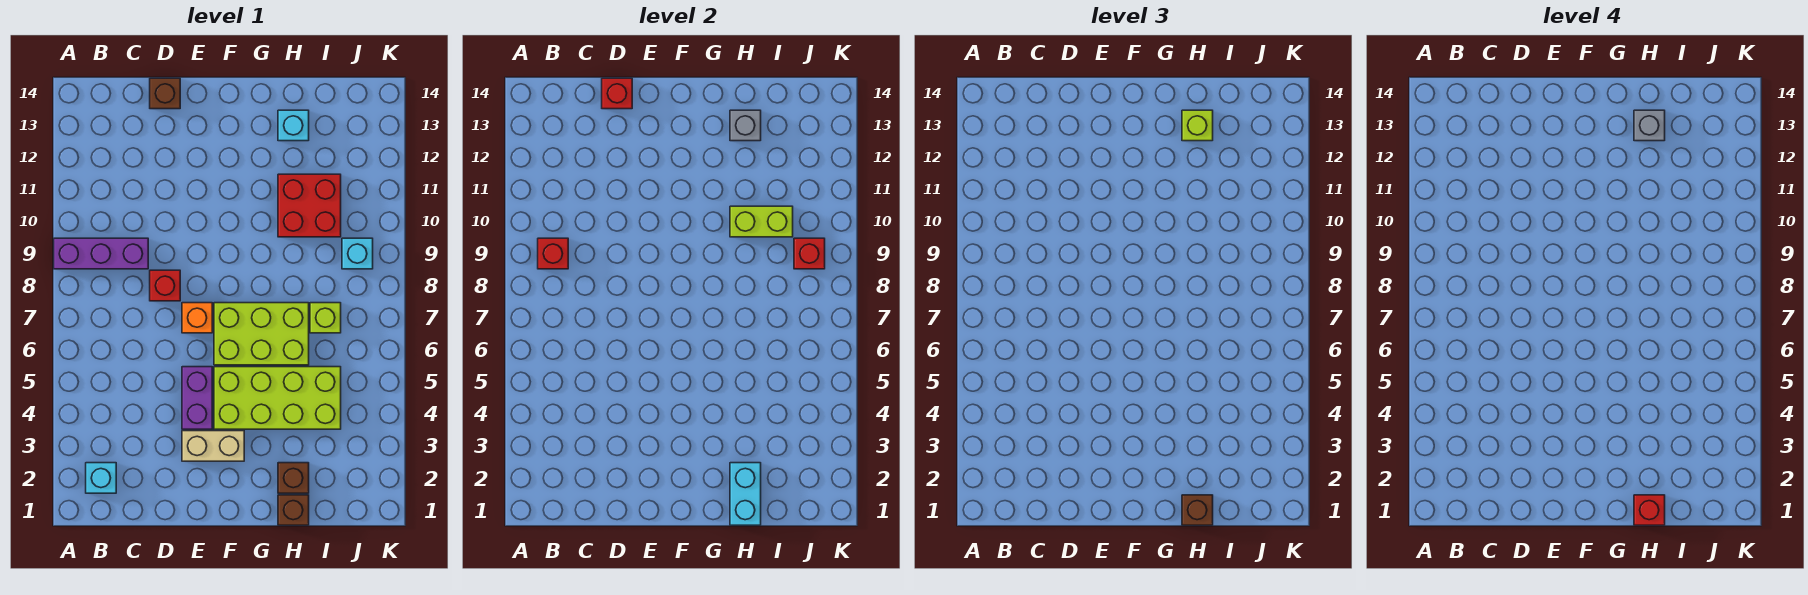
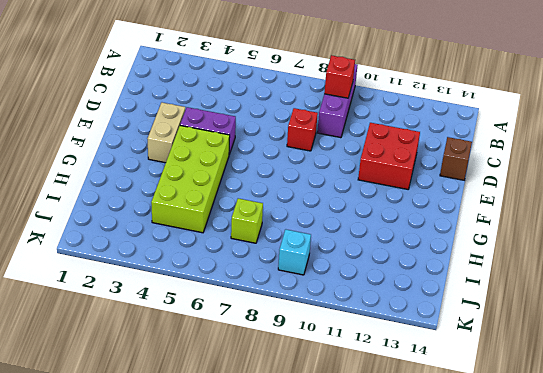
red brick D11:E12 level 1 -> red brick H10:I11 level 1
none -> cyan brick B2 level 1
none -> orange brick E7 level 1
none -> lime brick F6:H7 level 1

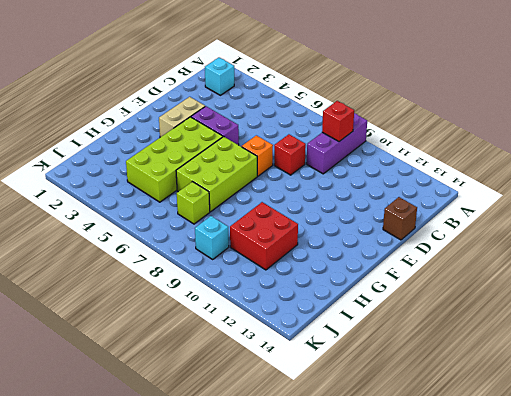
none -> brown brick H1 level 1
none -> brown brick H2 level 1
none -> cyan brick H13 level 1

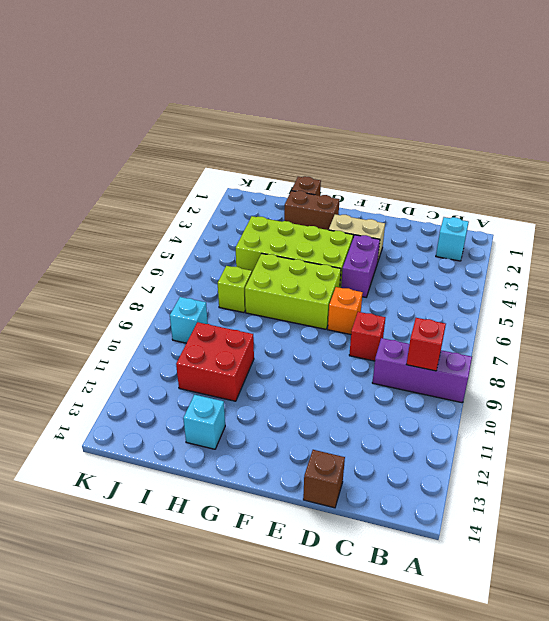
brown brick G2:H2 level 1 -> brown brick H2 level 1
none -> red brick D14 level 2
none -> cyan brick H1:H2 level 2
none -> lime brick H10:I10 level 2

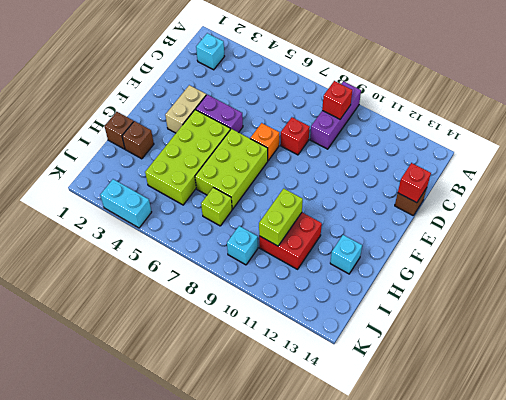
cyan brick K3:K4 level 1 -> cyan brick H1:H2 level 2
none -> grey brick H13 level 2
none -> red brick J9 level 2
none -> brown brick H1 level 3

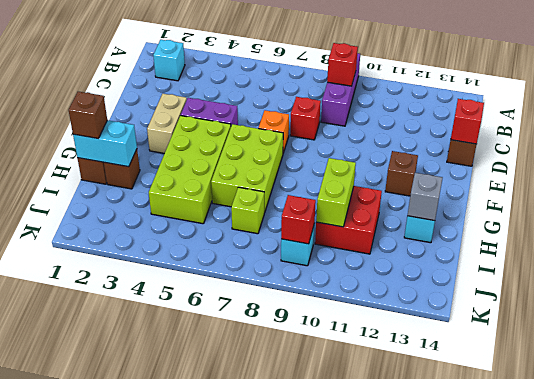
brown brick F12 level 1 -> none
none -> lime brick H13 level 3
none -> red brick H1 level 4
none -> grey brick H13 level 4

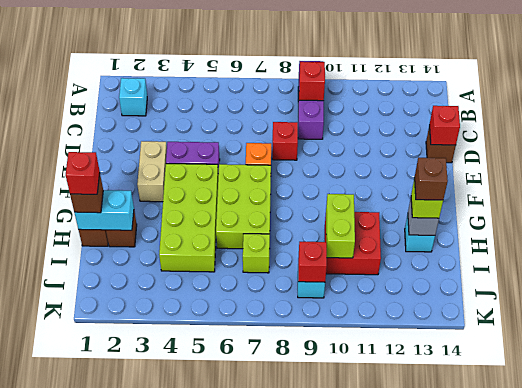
brown brick H13 level 4 -> grey brick H13 level 4

